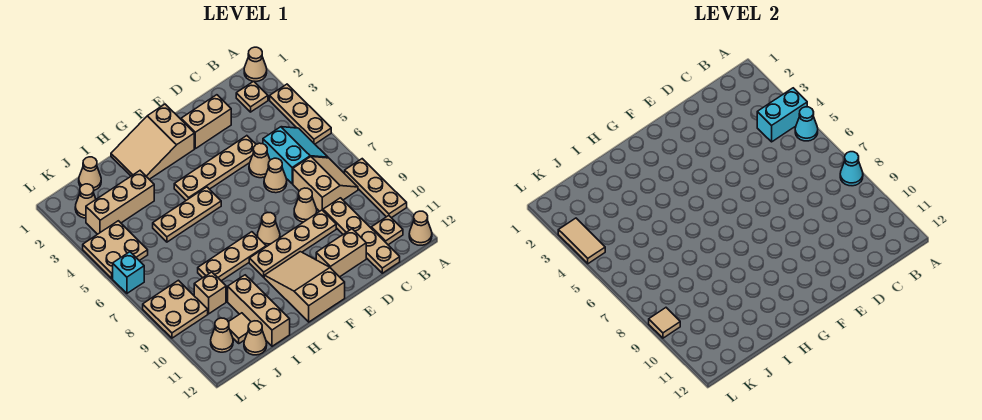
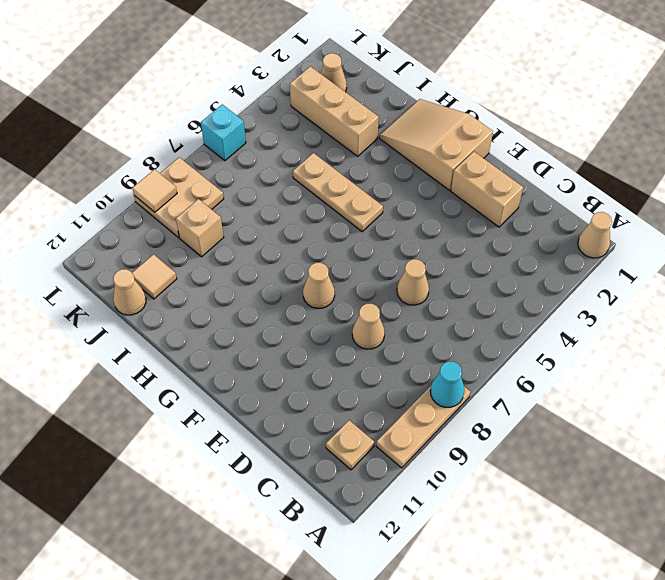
none -> tan plate A3:A5 level 1
none -> tan cone A12 level 1
none -> tan plate B2 level 1
none -> cyan slope B5:C6 level 1 top C

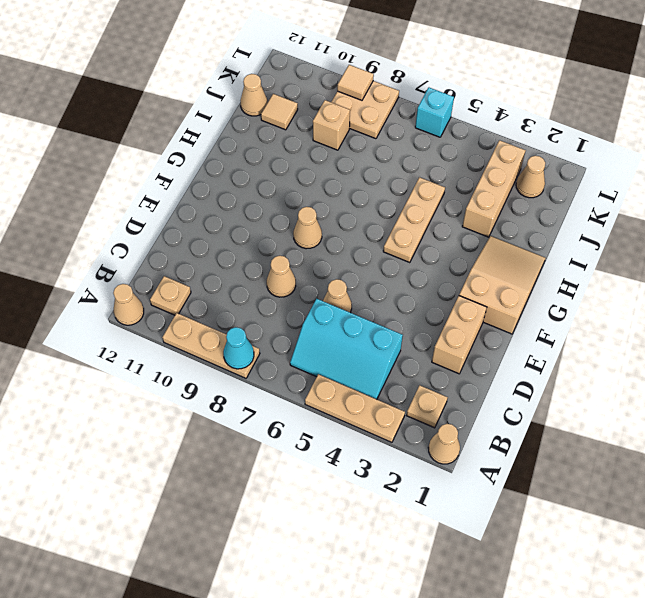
cyan slope B4:C6 level 1 top C -> cyan slope B5:C6 level 1 top C
none -> tan slope B7:C8 level 1 top C
none -> tan plate C9:C12 level 1
none -> tan plate D4:G4 level 1
none -> tan cone D5 level 1

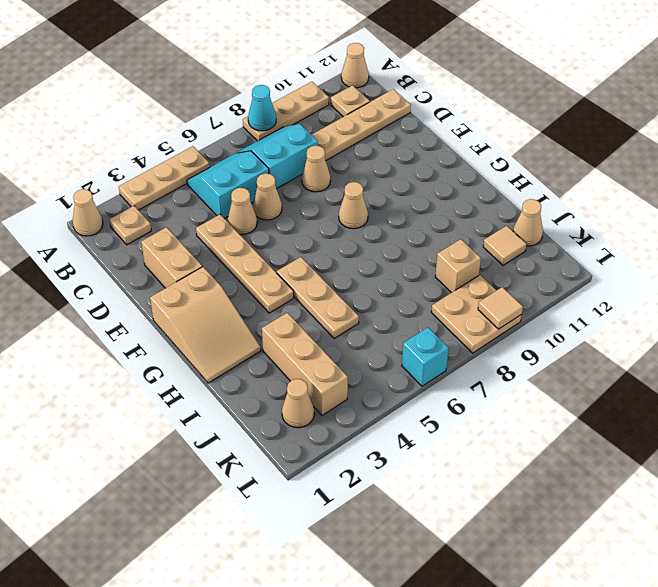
cyan slope B7:C8 level 1 top C -> tan slope B7:C8 level 1 top C
none -> tan plate D9:G9 level 1
none -> tan brick D11:E11 level 1
none -> tan slope F10:G12 level 1 top 12
none -> tan plate G8:I8 level 1

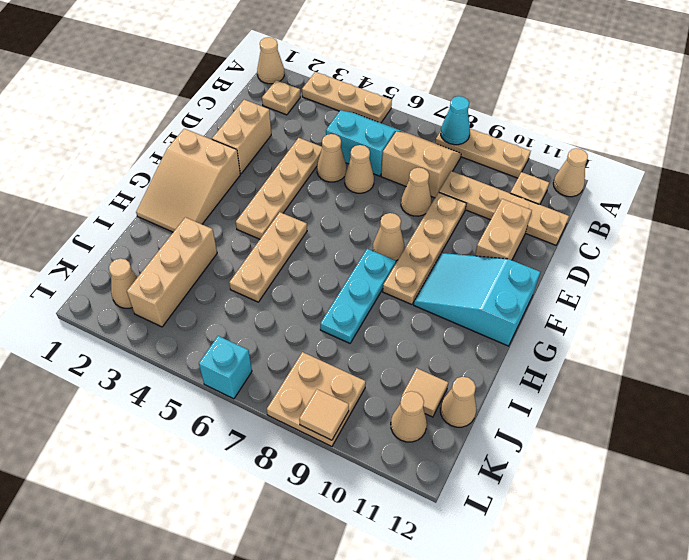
cyan slope F10:G12 level 1 top 12 -> tan slope F10:G12 level 1 top 12
cyan plate G8:I8 level 1 -> tan plate G8:I8 level 1
none -> tan brick I10:I12 level 1
none -> tan cone J1 level 1
none -> tan brick J9 level 1
none -> tan plate K4:L5 level 1

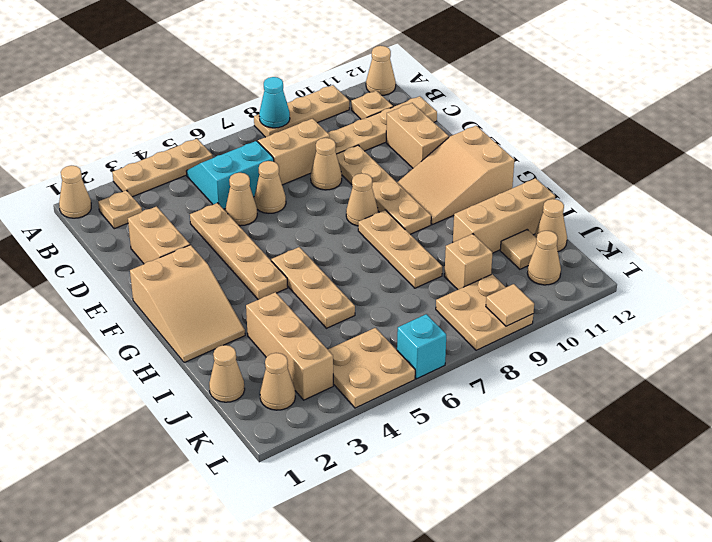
none -> cyan brick A4:B4 level 2
none -> cyan cone A5 level 2
none -> tan tile L3:L4 level 2

